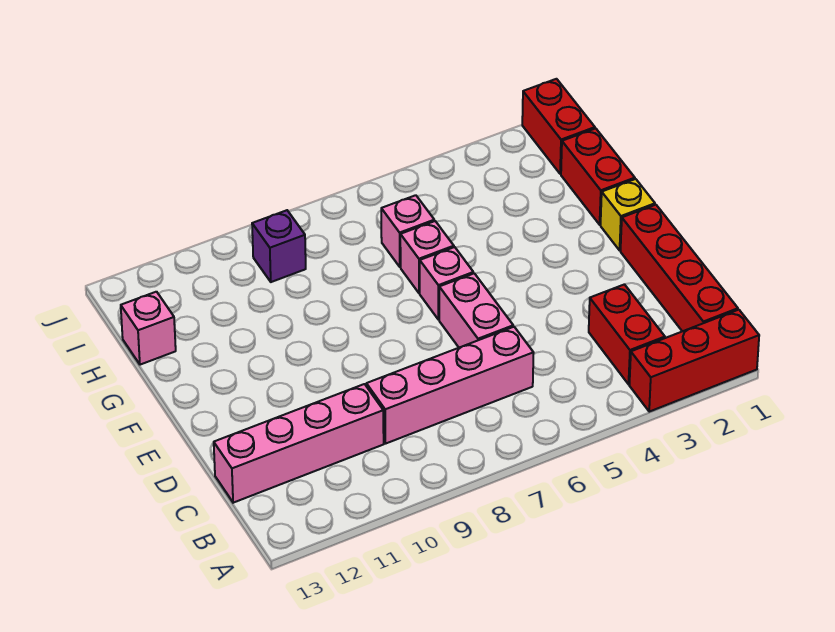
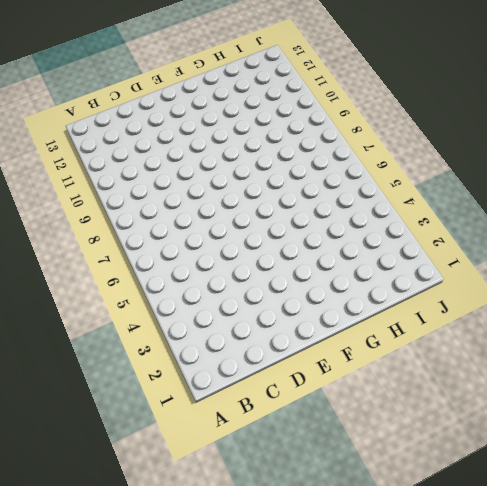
none -> red brick A1:A3 level 1
none -> red brick B1:E1 level 1
none -> red brick B3:C3 level 1

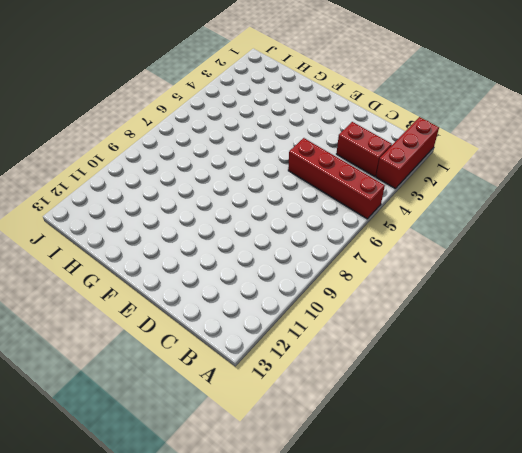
red brick A5:D5 level 1 -> red brick B1:E1 level 1
none -> pink brick C6:C9 level 1
none -> pink brick C10:C13 level 1
none -> pink brick D6:E6 level 1

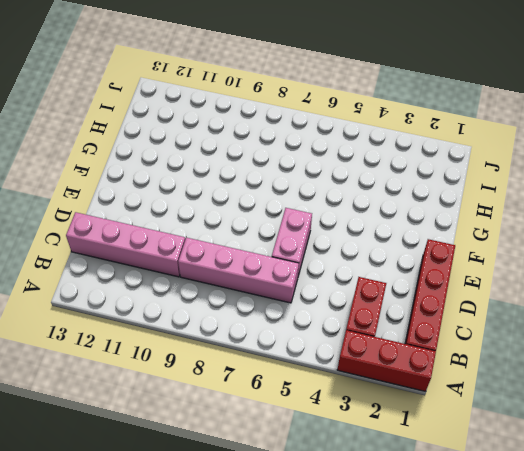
none -> yellow brick F1 level 1
none -> pink brick F6 level 1
none -> red brick G1:H1 level 1

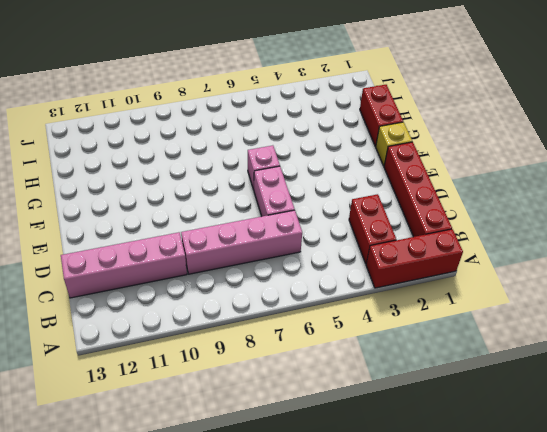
none -> pink brick G6 level 1
none -> pink brick H6 level 1
none -> pink brick H13 level 1

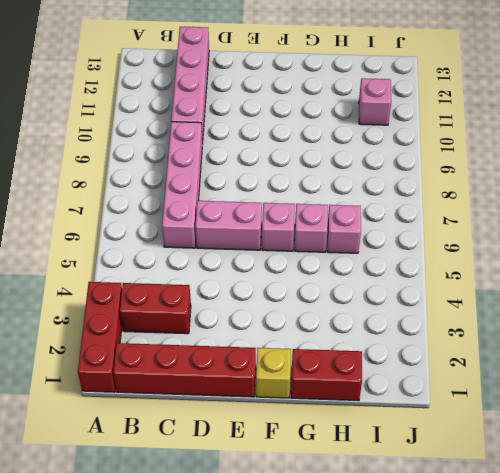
pink brick I11 level 1 -> pink brick H13 level 1
none -> red brick I1:J1 level 1
none -> purple brick I9 level 1

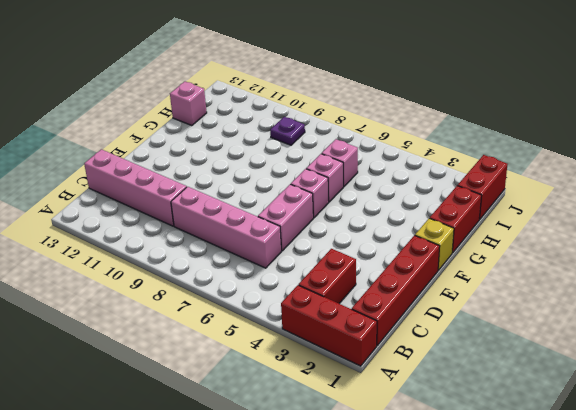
purple plate I9 level 1 -> purple brick I9 level 1

